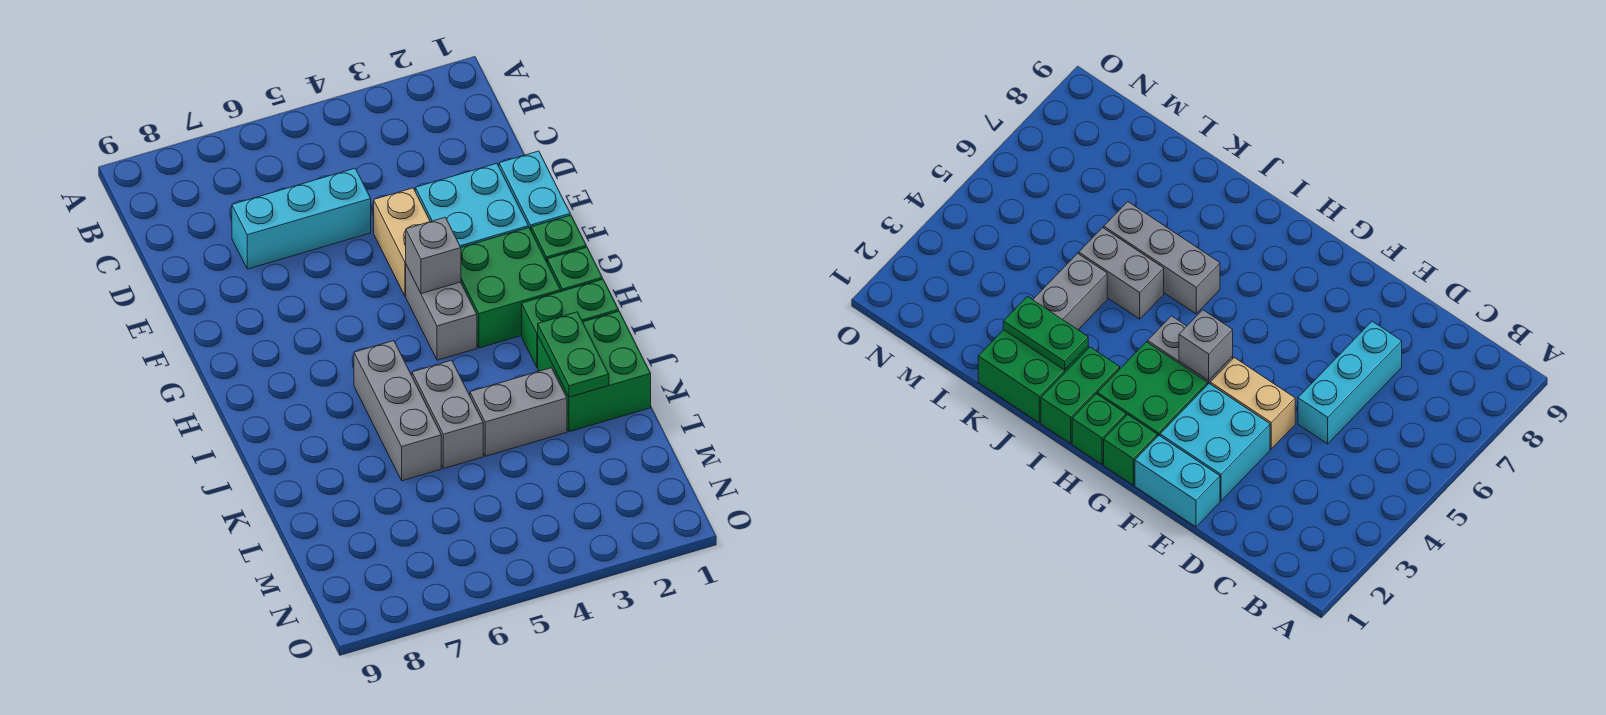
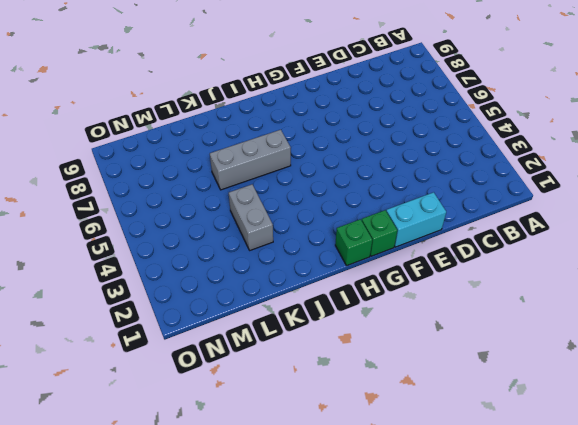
none -> cyan brick D5:D7 level 1
none -> cyan brick E2:F3 level 1
none -> tan brick E4:F4 level 1

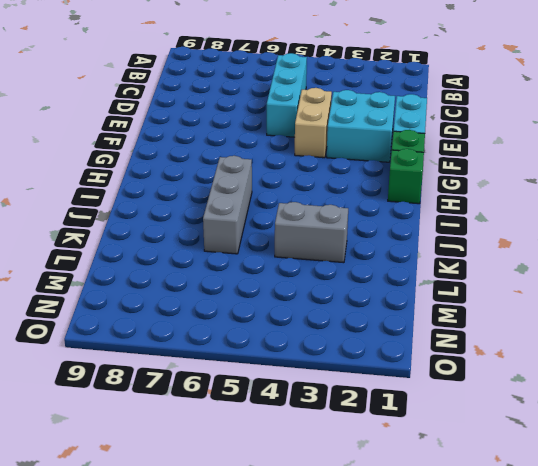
cyan brick C5:E5 level 1 -> cyan brick D5:D7 level 1
none -> green brick G2:H3 level 1
none -> grey brick G4:H4 level 1
none -> green brick I1:I2 level 1

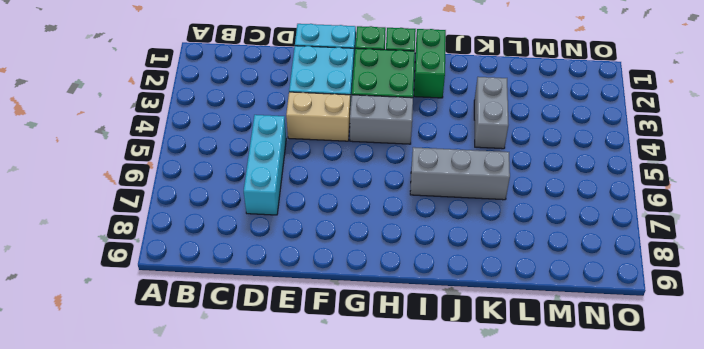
none -> green brick J1:K2 level 1
none -> grey brick J5:K5 level 1
none -> grey brick G4 level 2

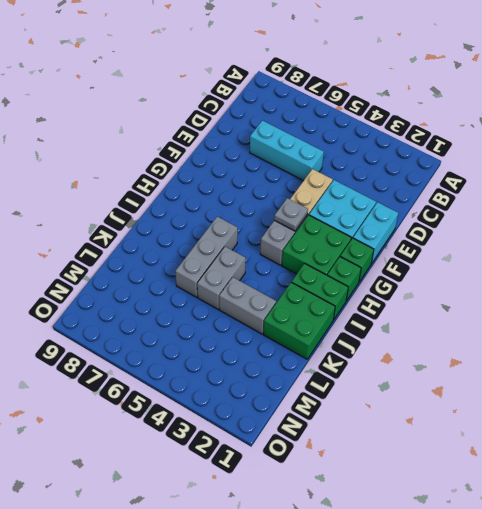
grey plate G4 level 2 -> grey brick G4 level 2
none -> green plate J2:K2 level 2

